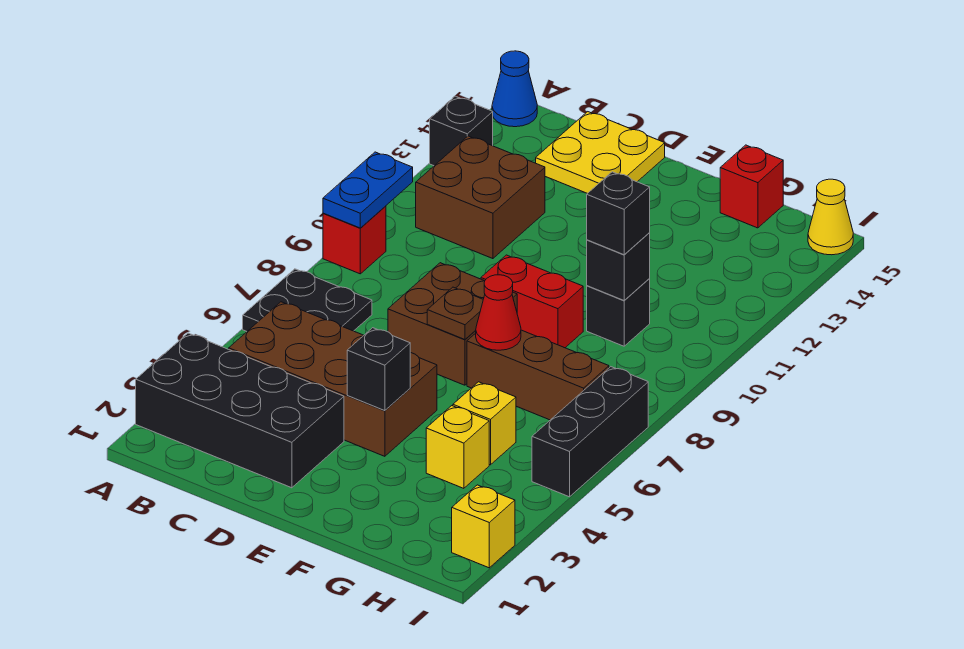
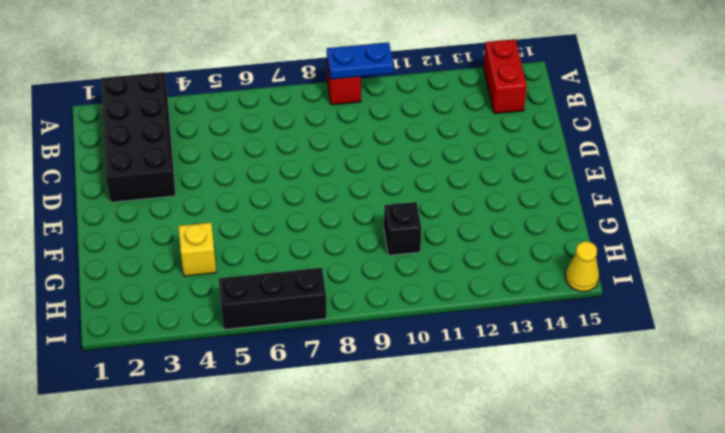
red brick A14:B14 level 1 -> red brick E9:F9 level 1
none -> black plate A6:B7 level 1
none -> black brick A13 level 1
none -> blue cone A15 level 1

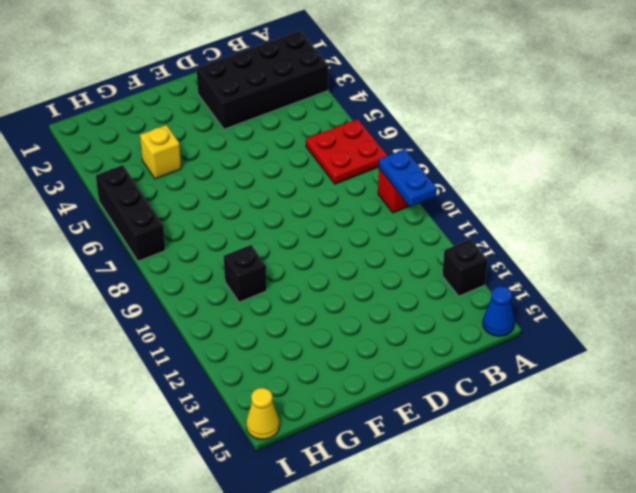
red plate A6:B7 level 1 -> black plate A6:B7 level 1
none -> brown brick B4:E5 level 1
none -> brown brick B11:C12 level 1
none -> yellow plate C14:D15 level 1

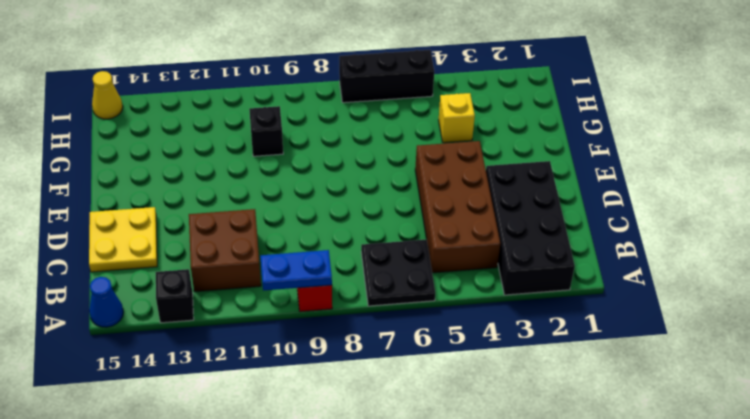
none -> brown brick D7:E8 level 1
none -> red brick E9:F9 level 1
none -> brown brick F7:H7 level 1

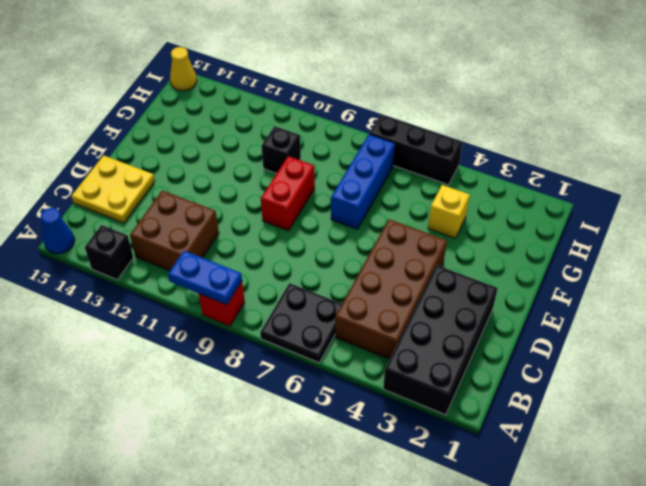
blue brick F7:H7 level 1 -> brown brick F7:H7 level 1
none -> brown brick D7:E8 level 1
none -> yellow brick G5 level 1
none -> red brick G15 level 1

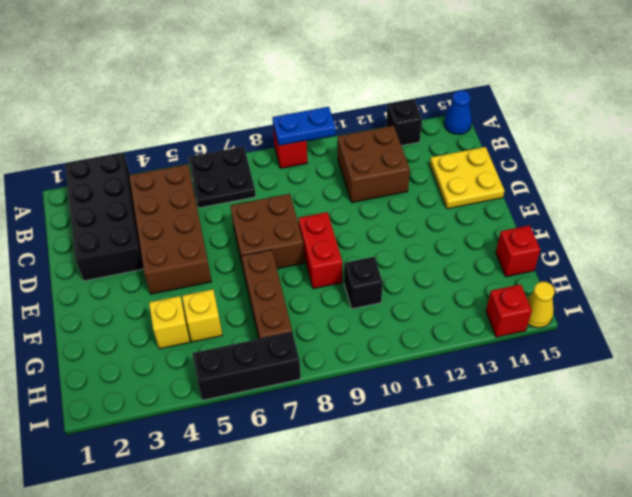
red brick I14 level 1 -> none
none -> yellow brick I2 level 1
none -> black brick E4 level 2
none -> brown plate E7 level 2

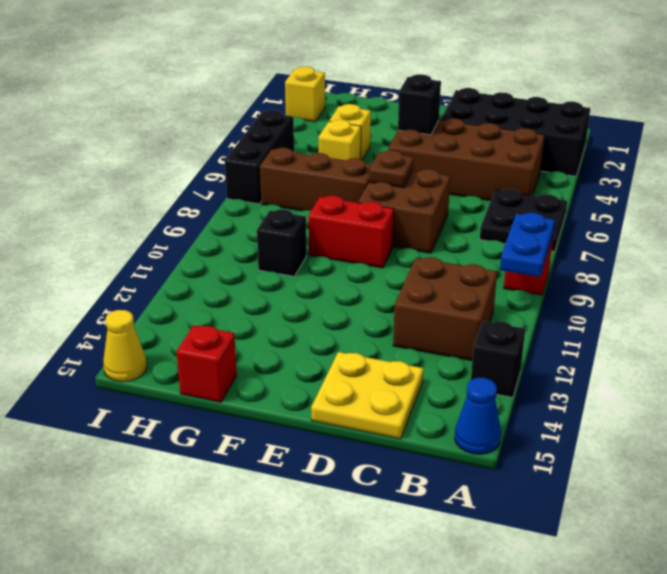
none -> red cone F7 level 2
none -> black brick G10 level 2
none -> black brick G10 level 3

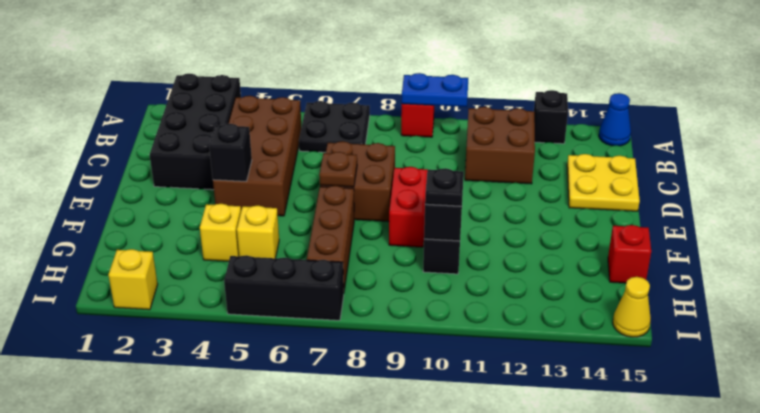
black plate G10 level 3 -> black brick G10 level 3
none -> red cone F7 level 2

